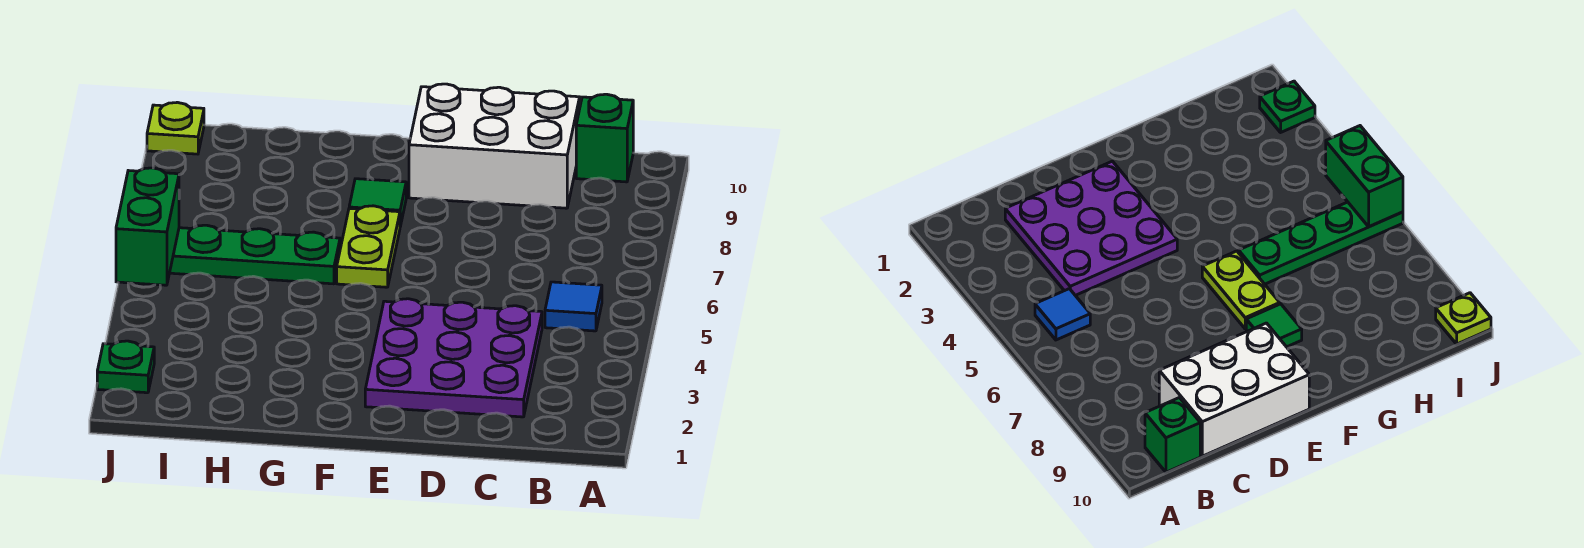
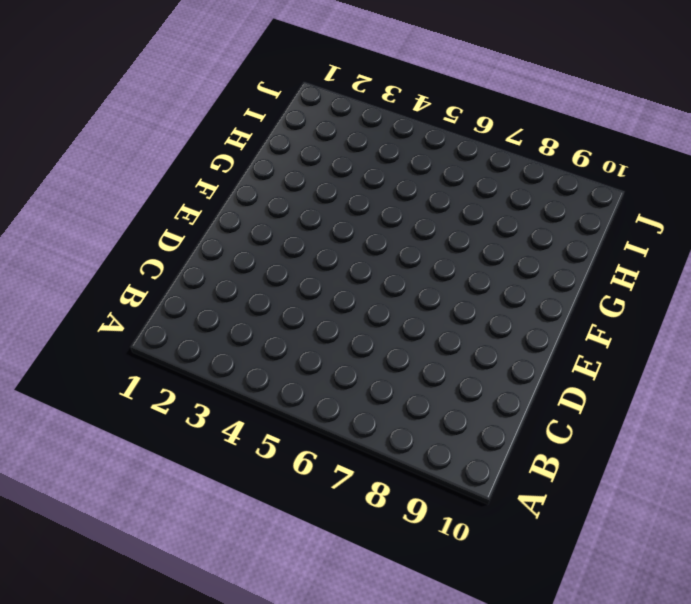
none -> blue tile B5 level 1
none -> green brick B10 level 1

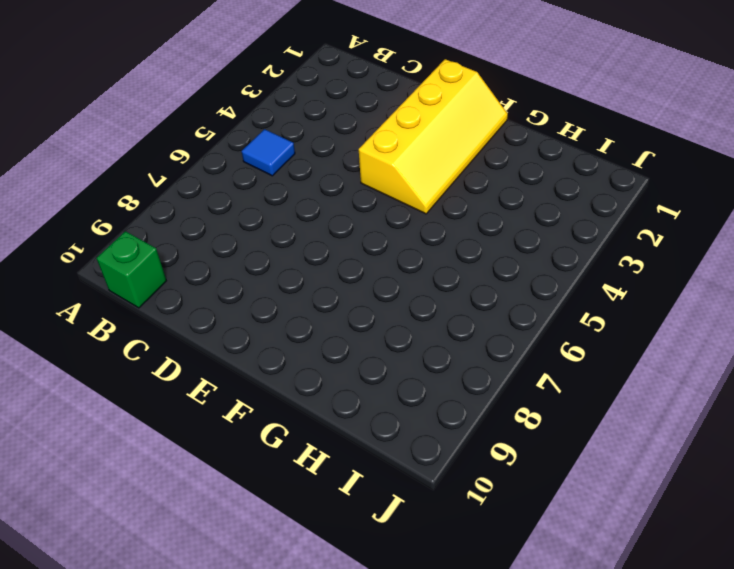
yellow slope E1:F4 level 1 top E -> purple plate C2:E4 level 1
none -> white brick C9:E10 level 1
none -> lime plate F6:F7 level 1

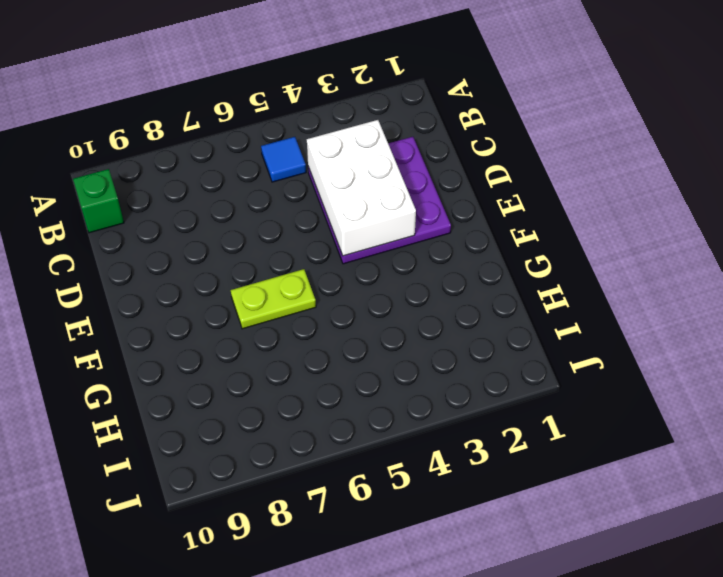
white brick C3:E4 level 2 -> white brick C9:E10 level 1
none -> green tile F8 level 1
none -> green plate G6:J6 level 1

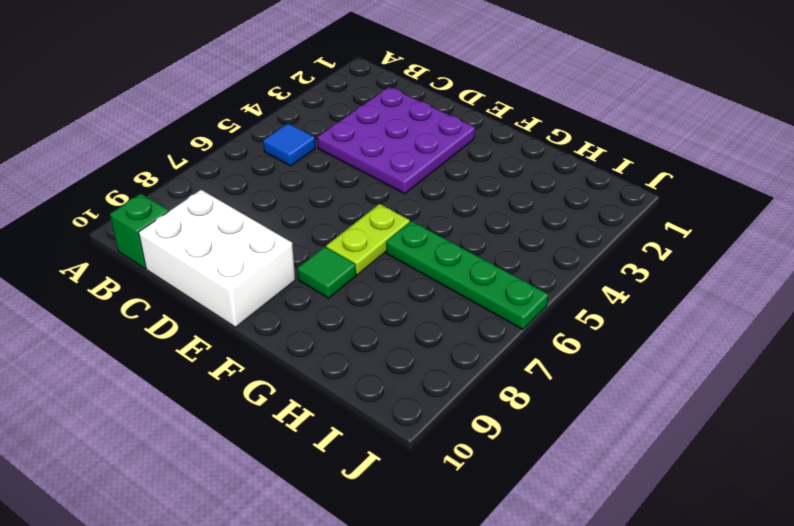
none -> green plate J2 level 1
none -> lime plate J10 level 1

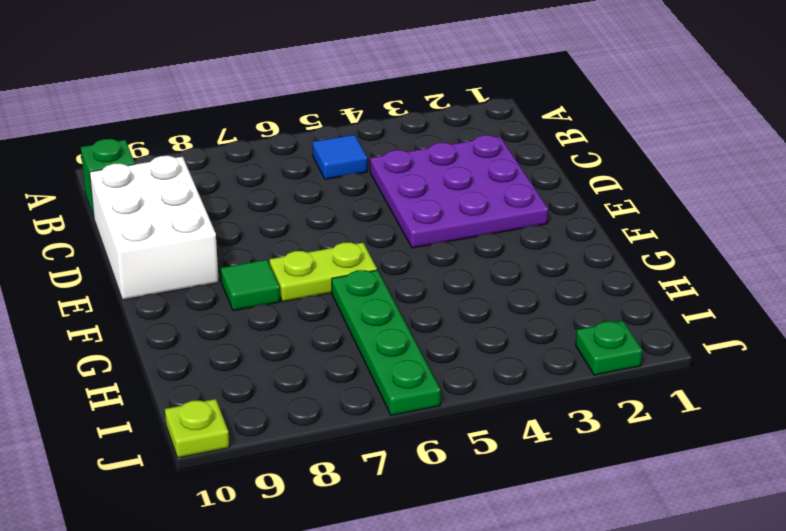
none -> green brick J5:J6 level 2

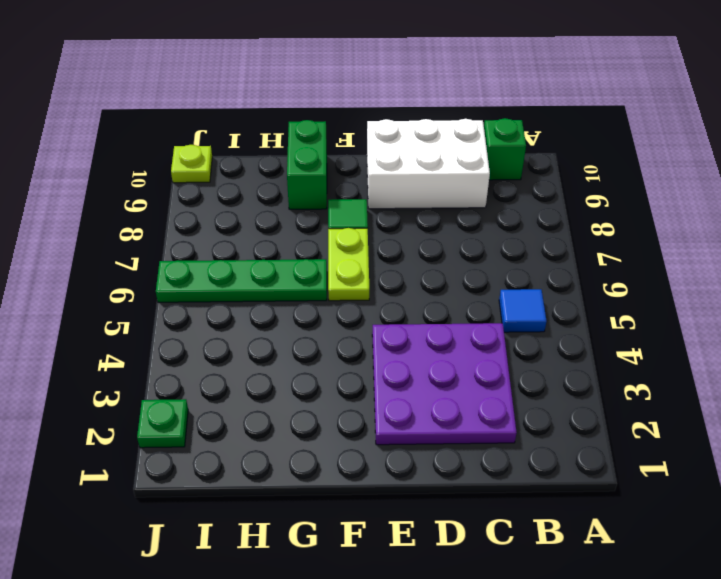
green brick G9:G10 level 1 -> green brick J5:J6 level 2

